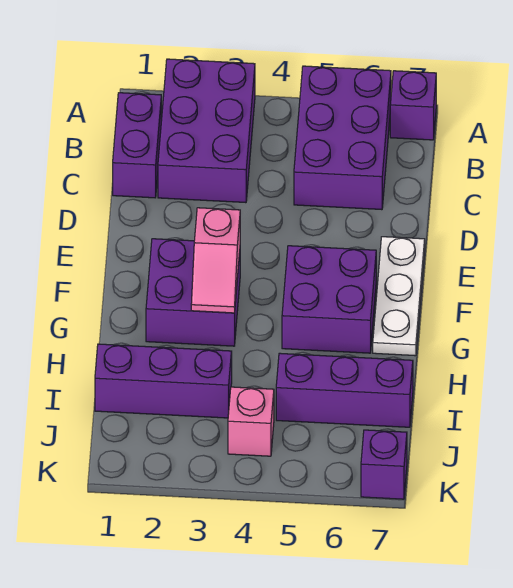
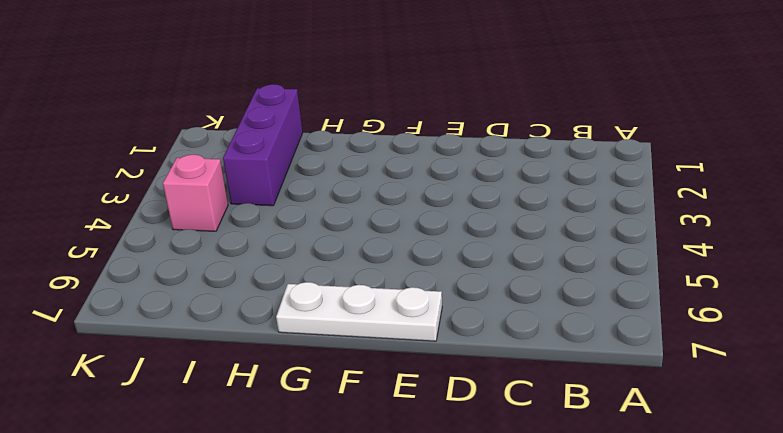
none -> purple brick A2:C3 level 1
none -> purple brick A5:C6 level 1
none -> purple brick A7 level 1

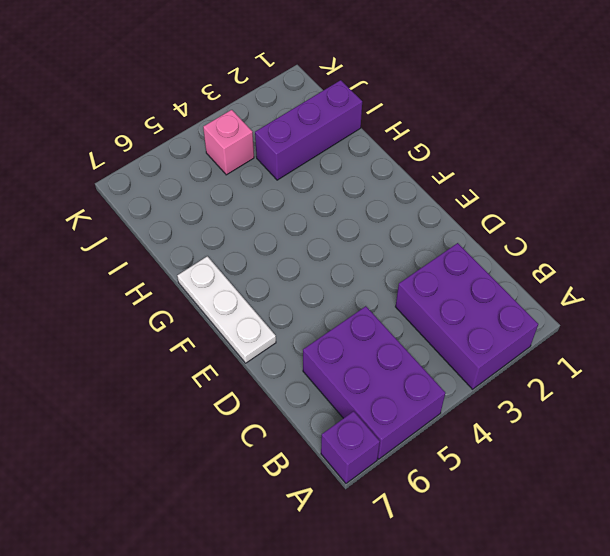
none -> purple brick B1:C1 level 1
none -> purple brick F2:G3 level 1
none -> purple brick F5:G6 level 1

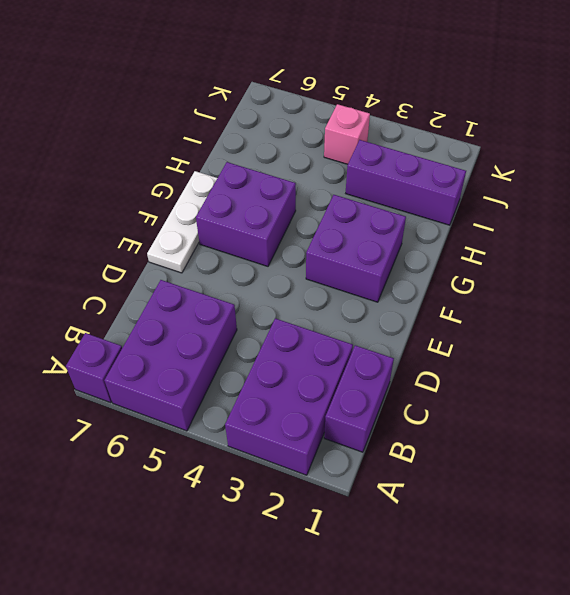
none -> purple brick I5:I7 level 1
none -> purple brick K7 level 1
none -> pink slope F3:G3 level 2 top F

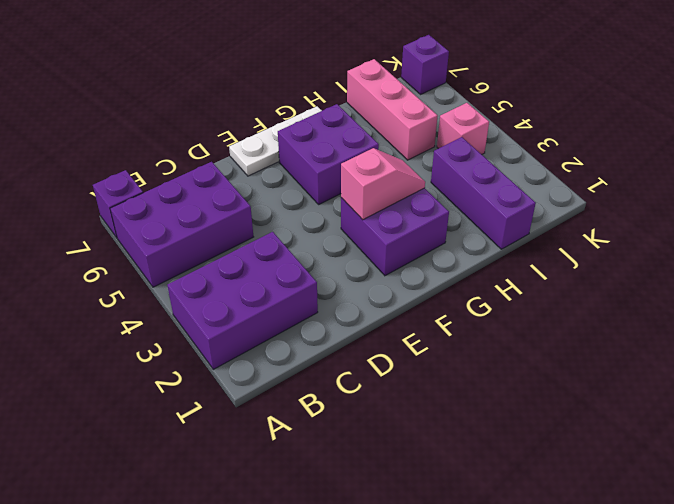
pink brick I5:I7 level 1 -> purple brick I5:I7 level 1
none -> purple brick B1:C1 level 1

